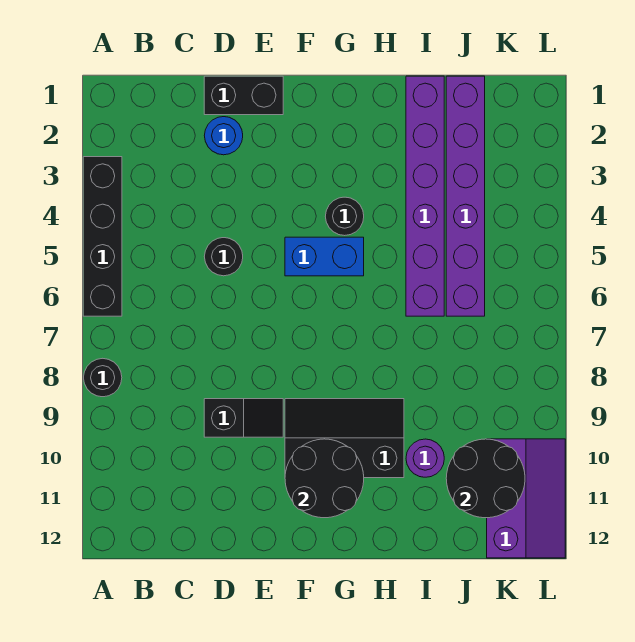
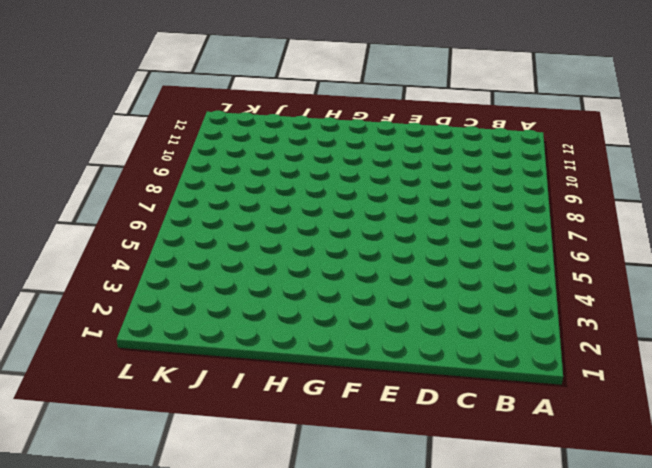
none -> black brick A3:A6 level 1
none -> black round brick A8 level 1
none -> black brick D1:E1 level 1

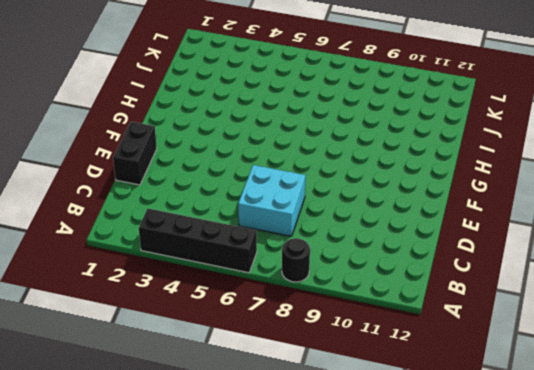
cyan brick C6:D7 level 1 -> none
none -> blue round brick D2 level 1
none -> black round brick D5 level 1
none -> black slope D9:E9 level 1 top D

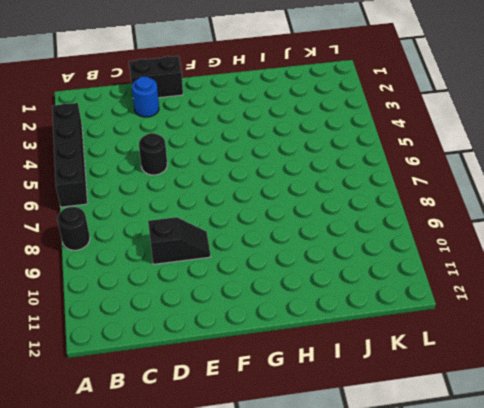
none -> blue brick F5:G5 level 1
none -> black slope F9:H10 level 1 top 10
none -> black round brick G4 level 1

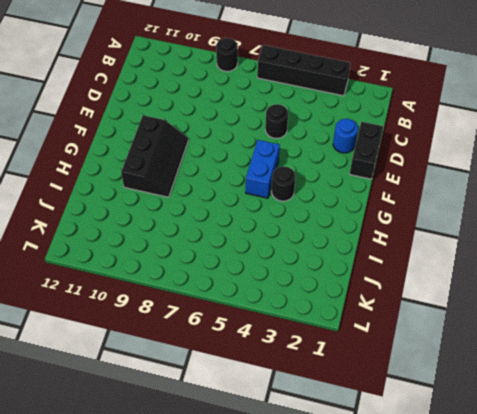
none -> black slope D9:E9 level 1 top D
none -> purple brick I1:I6 level 1
none -> purple round brick I10 level 1

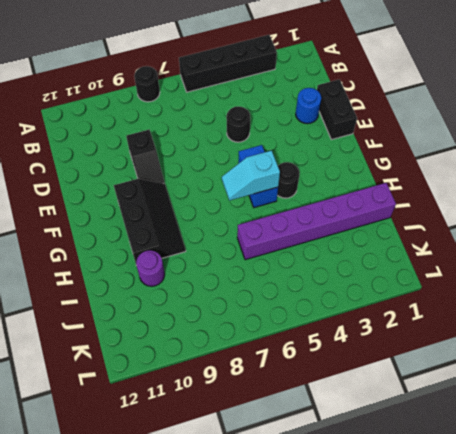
cyan slope G5:G6 level 2 top 5 -> none
none -> purple brick J1:J6 level 1
none -> purple slope K10:L12 level 1 top K
none -> black round brick F10:G11 level 2

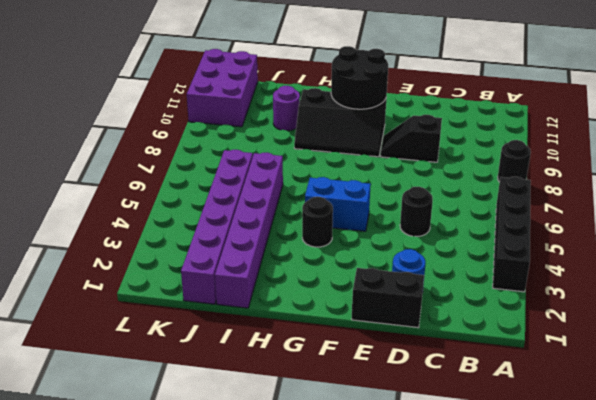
purple brick K10:L12 level 1 -> purple slope K10:L12 level 1 top K
none -> black round brick J10:K11 level 2

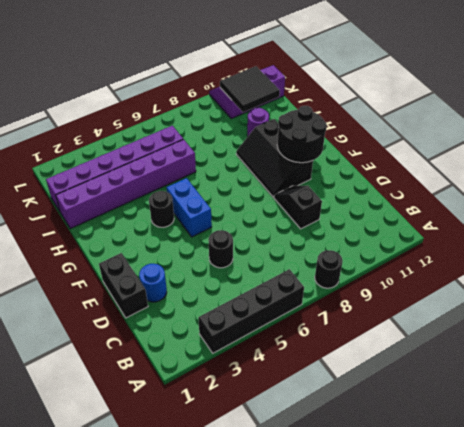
black tile J10:K11 level 2 -> black round brick J10:K11 level 2

